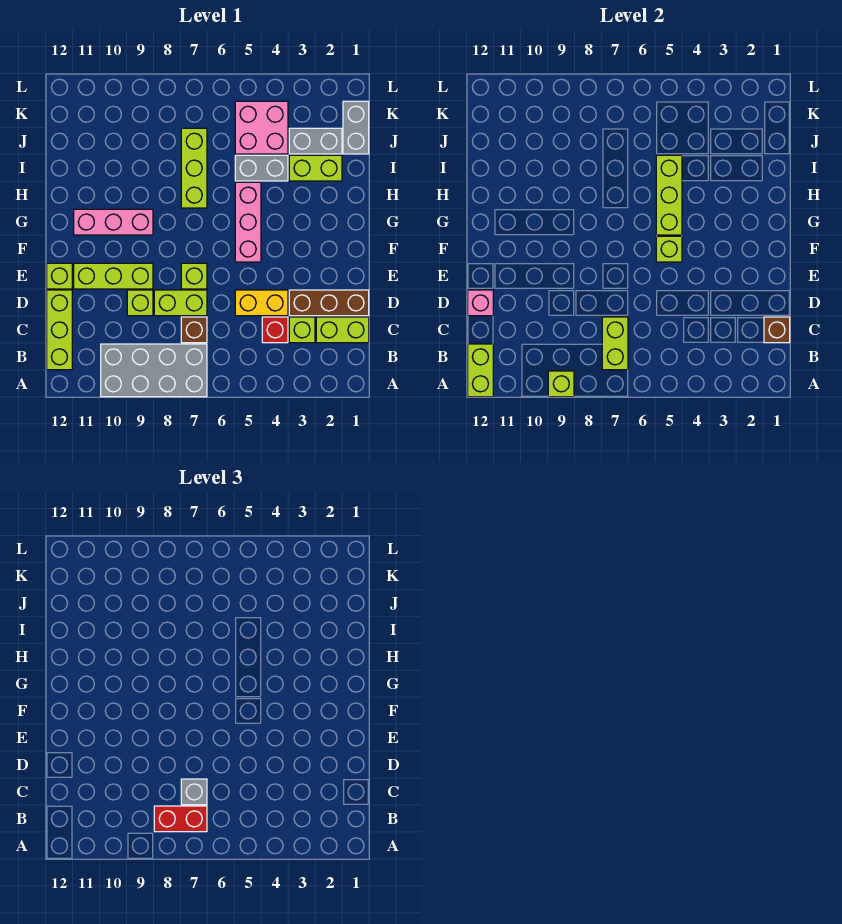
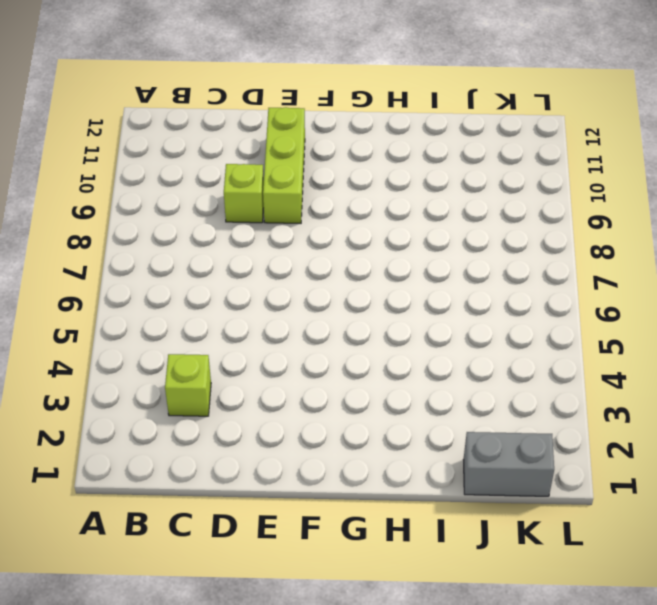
none -> grey brick A7:B10 level 1
none -> lime brick B12:D12 level 1
none -> lime brick C1:C2 level 1
none -> red brick C4 level 1

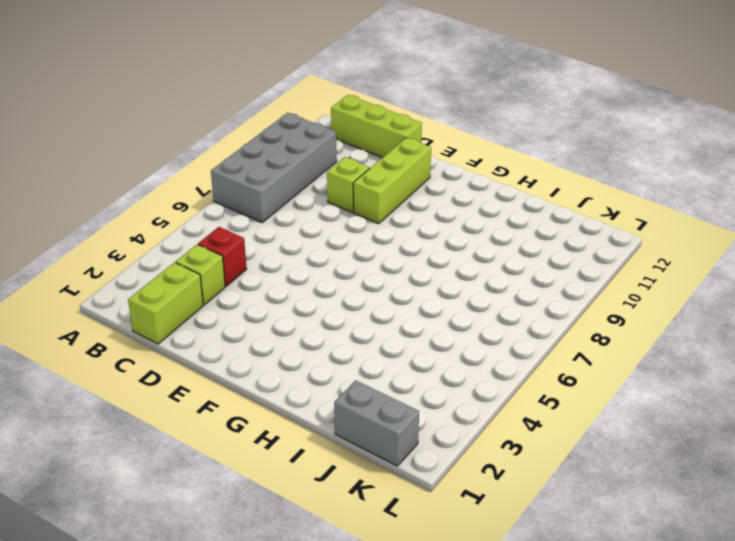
none -> brown brick C7 level 1
none -> brown brick D1:D3 level 1
none -> yellow brick D4:D5 level 1
none -> lime brick D7:D8 level 1

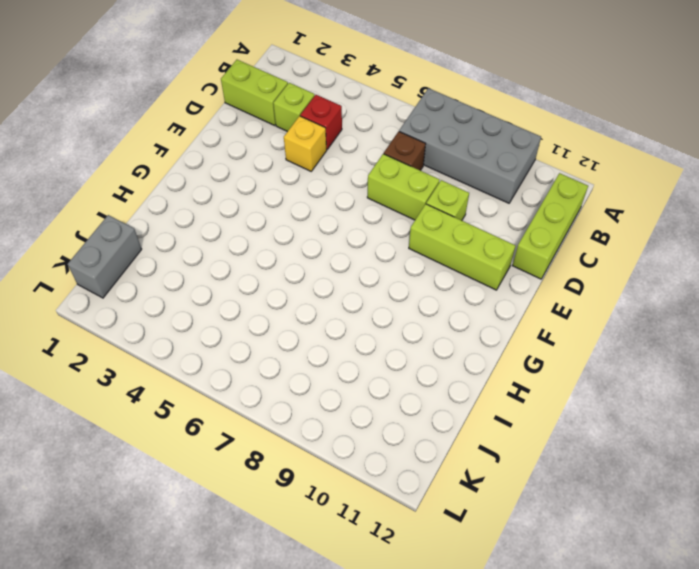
yellow brick D4 level 1 -> yellow brick D4:D5 level 1
none -> brown brick D1:D3 level 1
none -> lime brick E7 level 1
none -> lime brick E12 level 1
none -> pink brick F5:H5 level 1

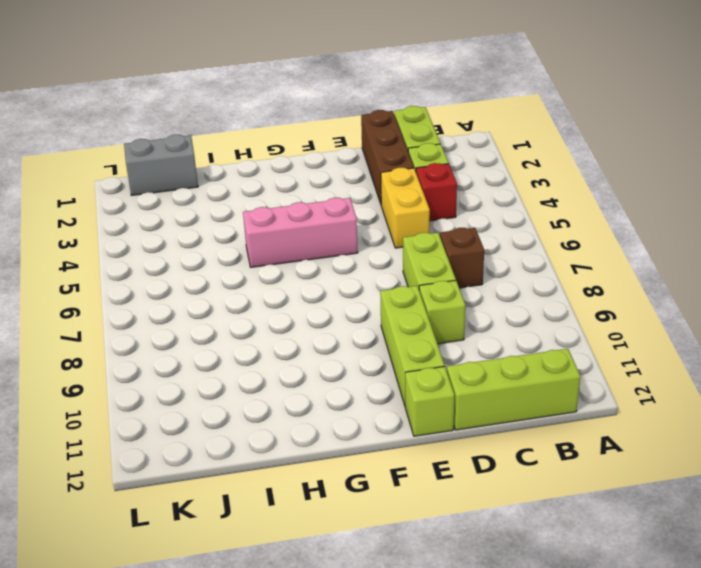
none -> grey brick A7:B10 level 1
none -> lime brick E7 level 1
none -> pink brick G9:G11 level 1
none -> lime brick H7:J7 level 1

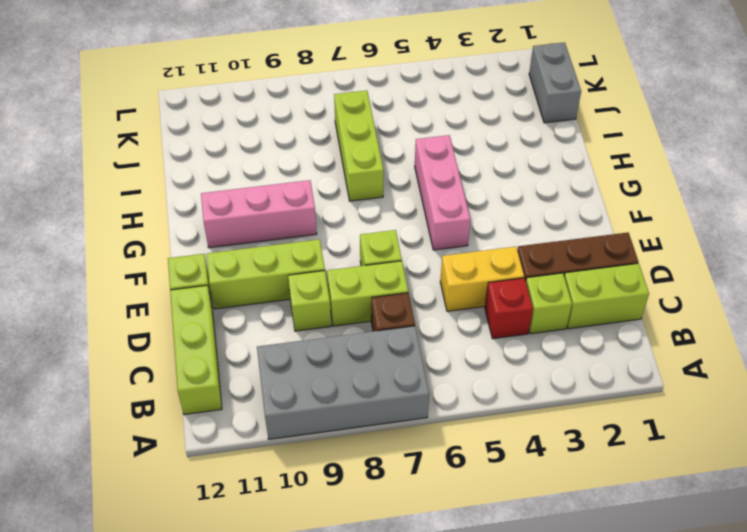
none -> lime brick I2:I3 level 1
none -> grey brick I4:I5 level 1
none -> grey brick J2:J3 level 1
none -> pink brick J4:K5 level 1

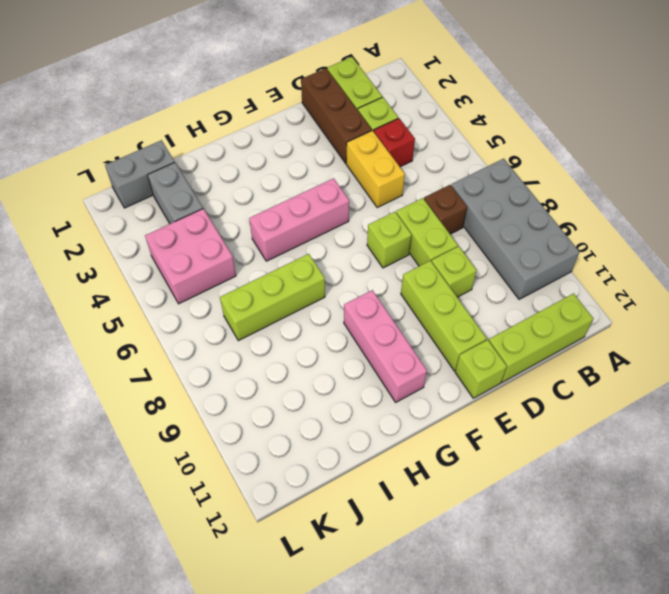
none -> lime brick I2:I3 level 1
none -> grey brick I4:I5 level 1
none -> lime brick A9 level 2
none -> lime brick A12:B12 level 2

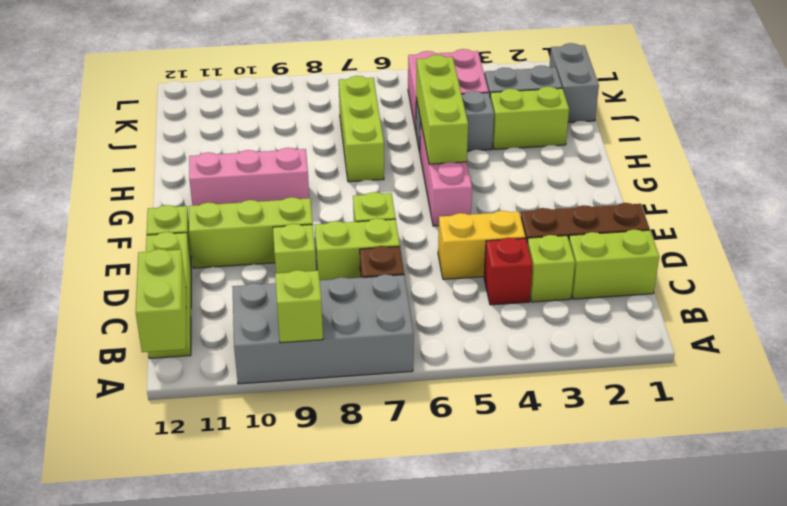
none -> lime brick B7:C7 level 2
none -> brown brick C1 level 2
none -> pink brick D12 level 2
none -> lime brick F5 level 2

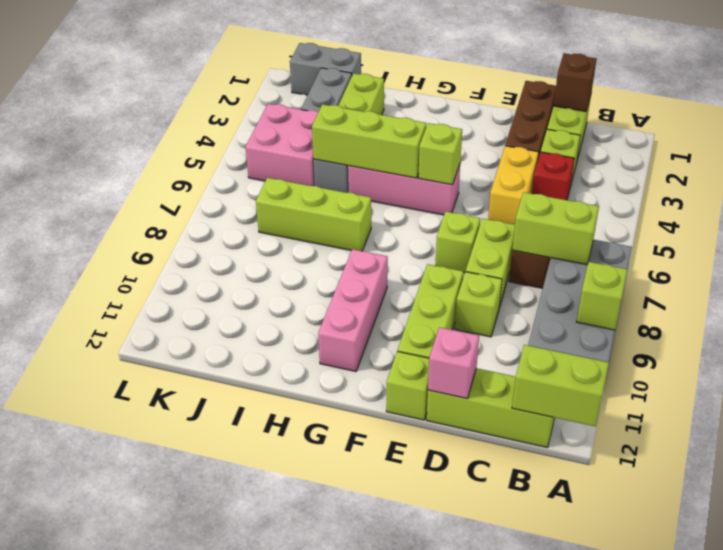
none -> red brick B7:B8 level 3
none -> grey brick C7 level 3

